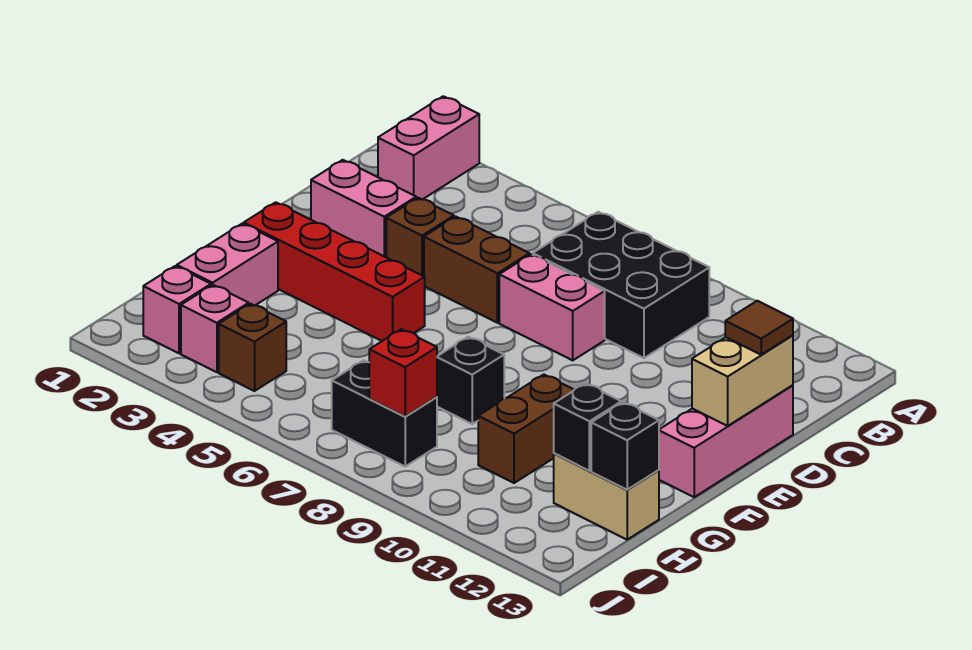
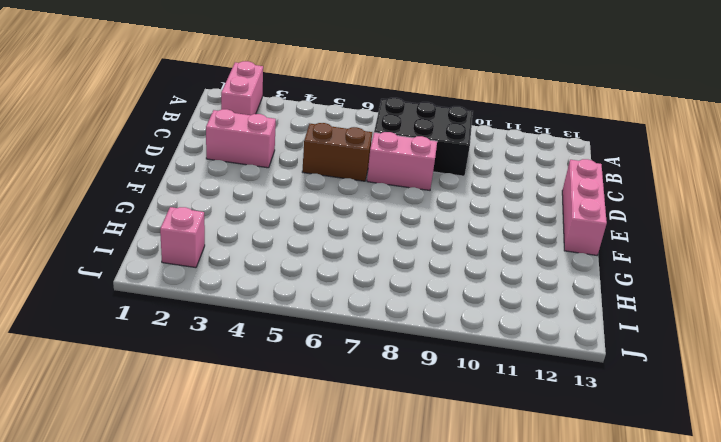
none -> brown brick D4 level 1
none -> red brick F2:F5 level 1
none -> pink brick G2:H2 level 1

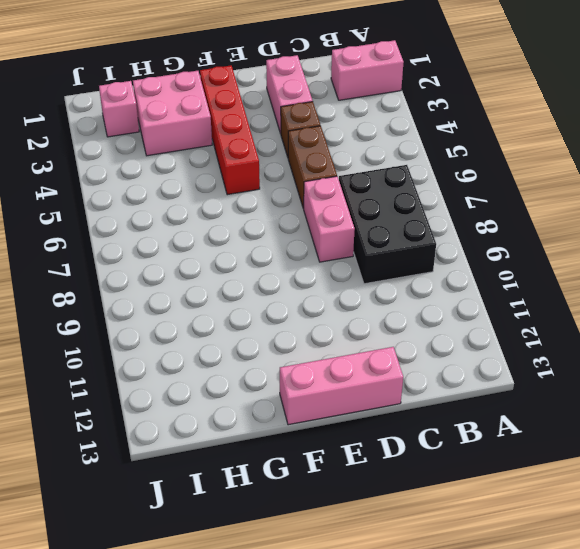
pink brick G2:H3 level 1 -> pink brick G2:H2 level 1
none -> black brick G8 level 1
none -> brown brick G10:H10 level 1
none -> tan brick H12:H13 level 1

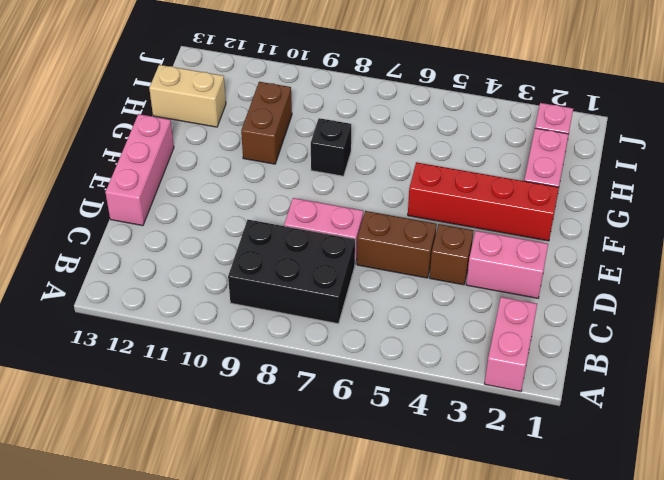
none -> pink brick I3 level 1
none -> brown brick I4 level 1
none -> black brick I7:I8 level 1

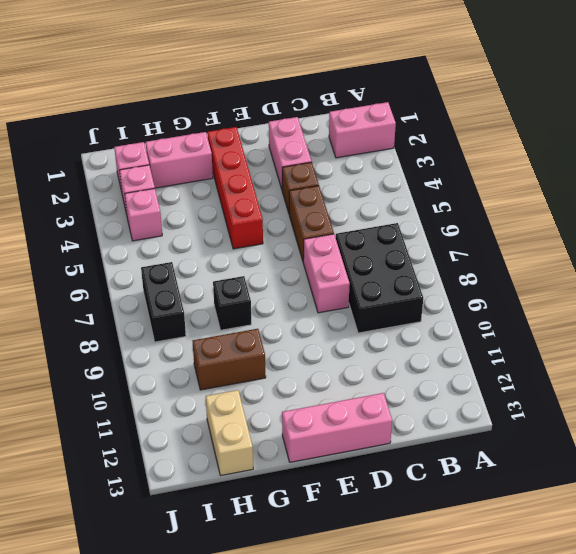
pink brick I4 level 1 -> brown brick I4 level 1
none -> tan brick D13:E13 level 2
none -> black brick H12 level 2
none -> black brick H13 level 2

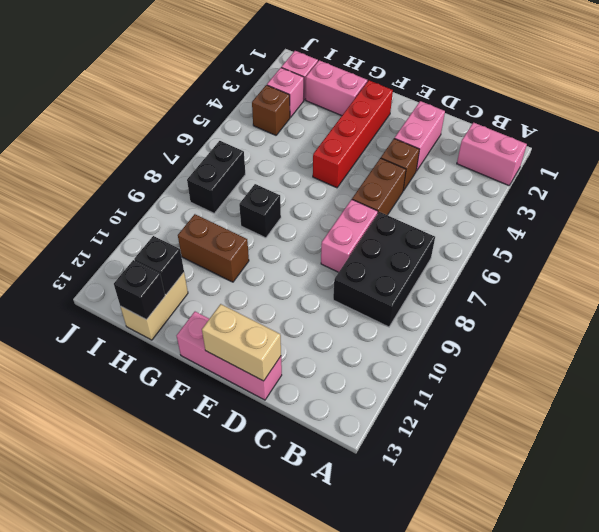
none -> red brick I8 level 2
none -> brown tile D13 level 3

